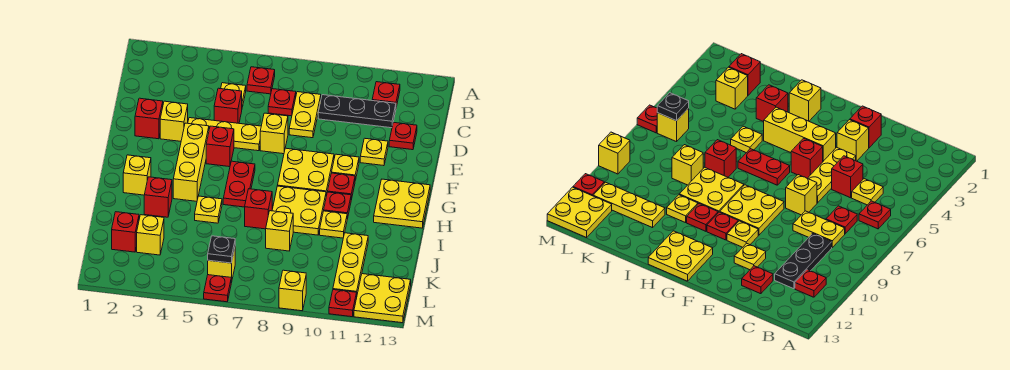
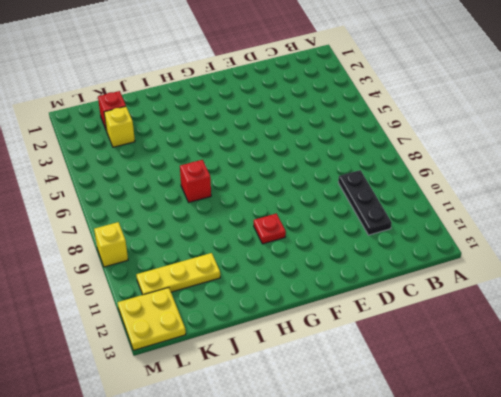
none -> red plate B6 level 1
none -> red plate B11 level 1
none -> yellow plate C5 level 1
none -> red plate C7 level 1

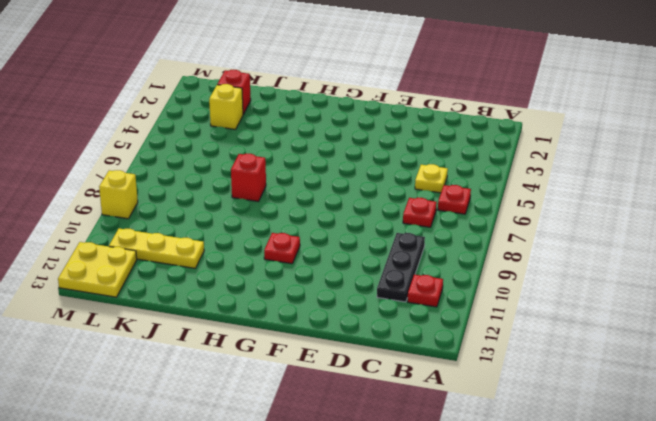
none -> yellow plate C8:D8 level 1
none -> red brick D5 level 1
none -> red plate D12 level 1
none -> red brick E2 level 1

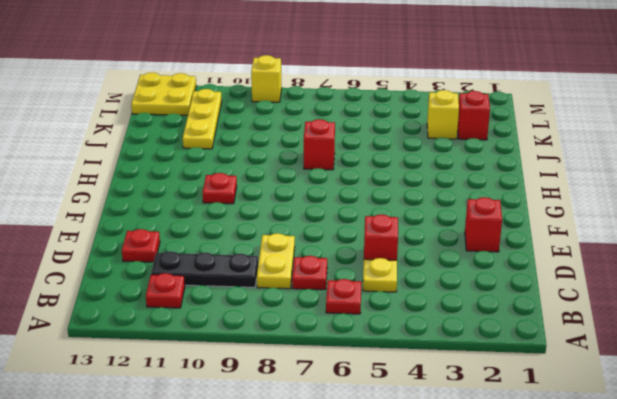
none -> yellow brick E3 level 1
none -> yellow plate E4:E6 level 1
none -> yellow brick E7 level 1
none -> yellow plate E11 level 1

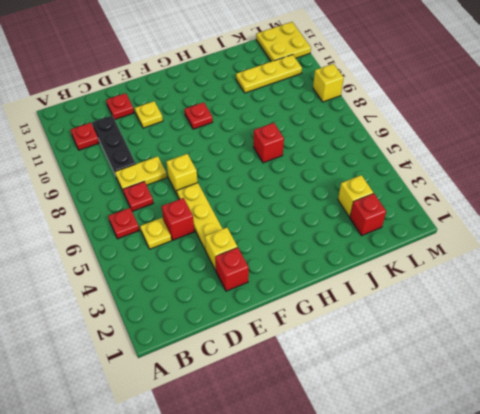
none -> yellow brick F4:H4 level 1
none -> red brick F5 level 1
none -> yellow plate F8:G9 level 1
none -> yellow plate F10 level 1

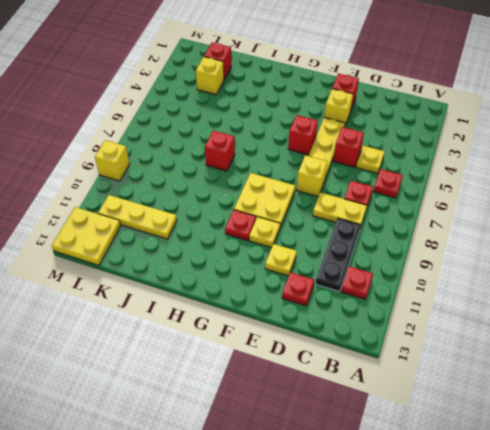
none -> yellow brick F4:H4 level 1
none -> red plate G6:H6 level 1
none -> yellow plate G12:H13 level 1
none -> yellow brick H2 level 1

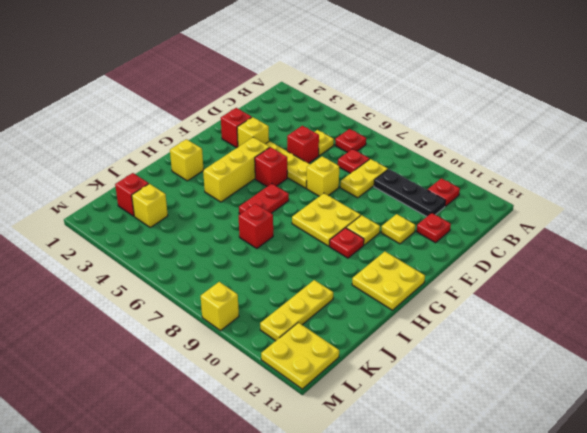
none -> yellow plate H8:I9 level 1
none -> red plate H10 level 1
none -> red brick I3 level 1
none -> yellow plate I5 level 1

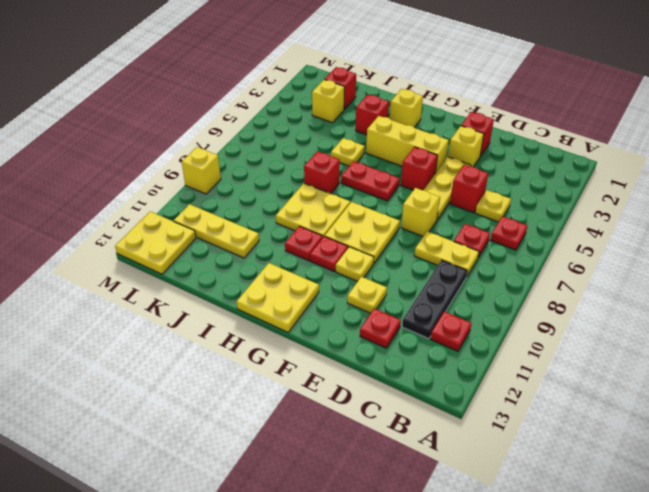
none -> yellow plate I10 level 1
none -> yellow brick J8 level 1
none -> yellow brick L6 level 1
none -> red plate M6 level 1

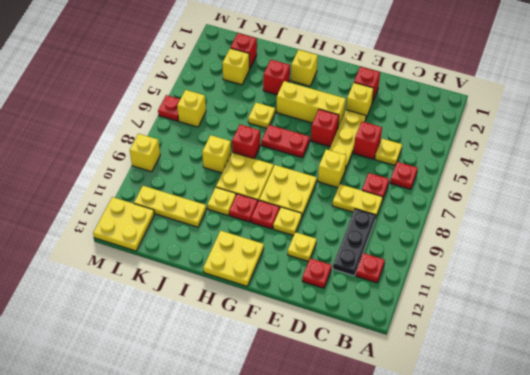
none -> red plate M11 level 1
none -> black plate L6 level 2

